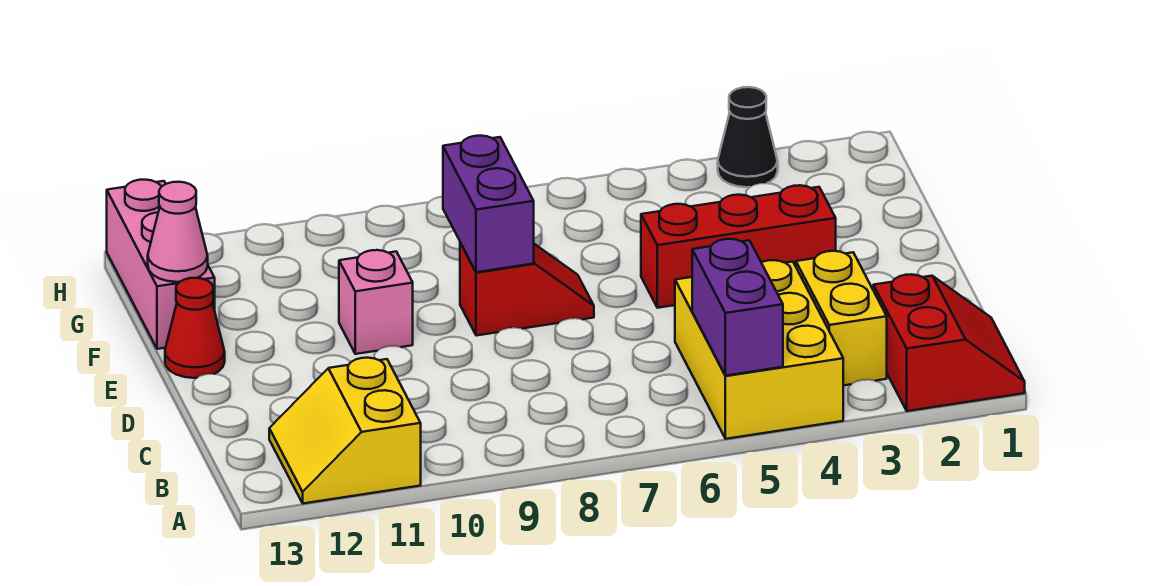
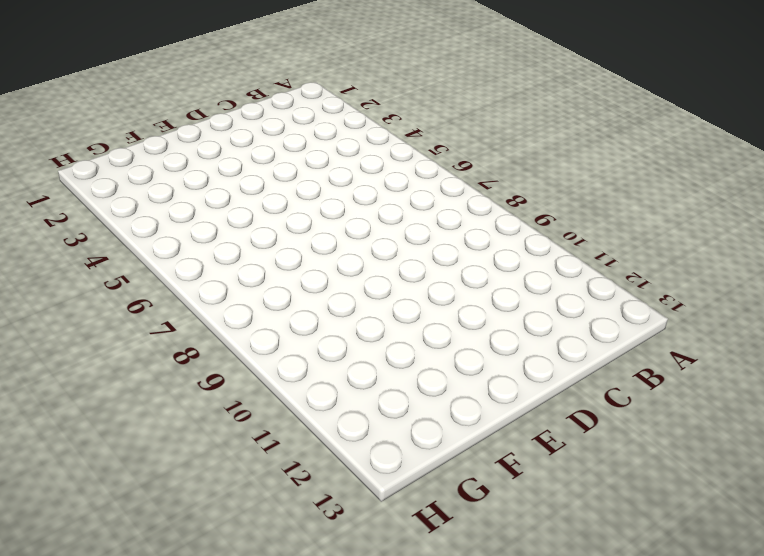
none -> red slope A1:B2 level 1 top 2
none -> yellow brick A4:C5 level 1
none -> yellow slope A11:B12 level 1 top 11

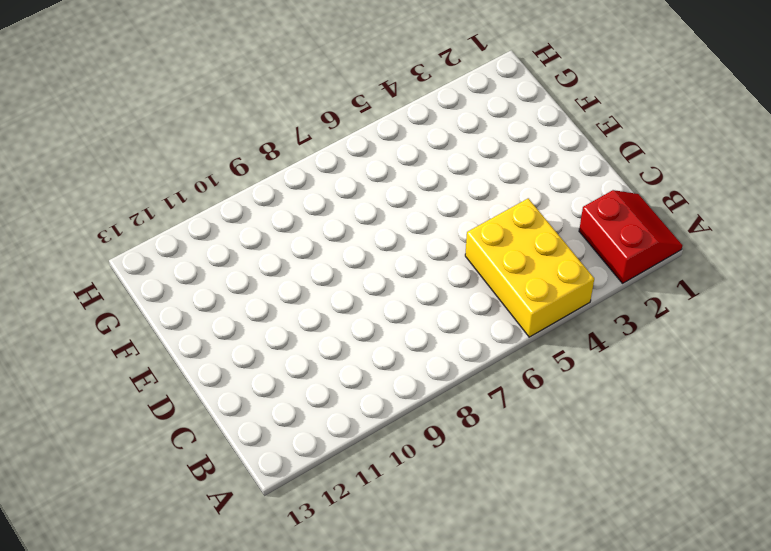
none -> yellow slope A11:B12 level 1 top 11
none -> yellow brick B3:C3 level 1
none -> red brick E3:E5 level 1

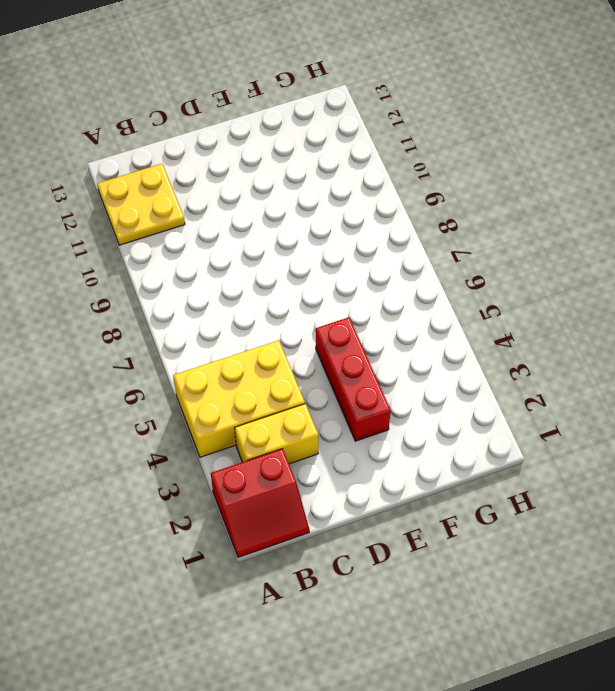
yellow plate A11:B12 level 1 -> yellow slope A11:B12 level 1 top 11
none -> red slope E7:E8 level 1 top 8
none -> pink brick E10 level 1
none -> red cone E13 level 1

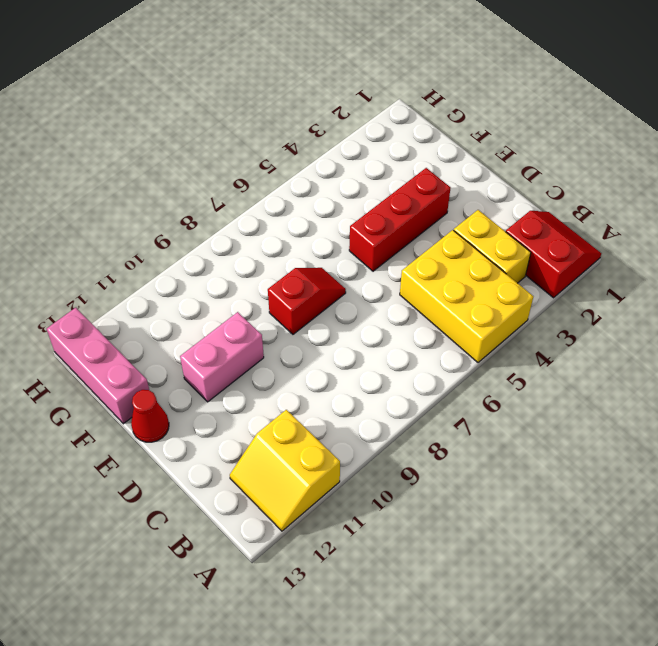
pink brick E10:E11 level 1 -> pink brick E10 level 1
none -> black cone H3 level 1
none -> purple brick A5:B5 level 2
none -> purple brick E8:F8 level 2

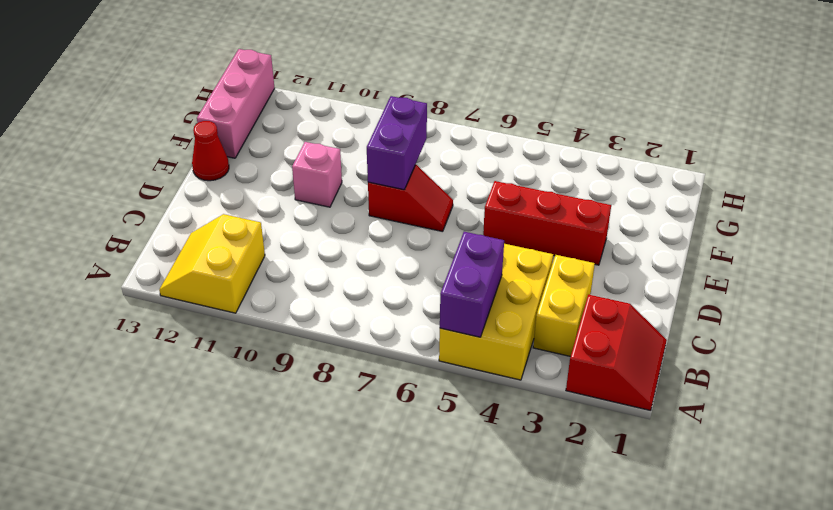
none -> black cone H3 level 1
none -> pink cone F13 level 2

